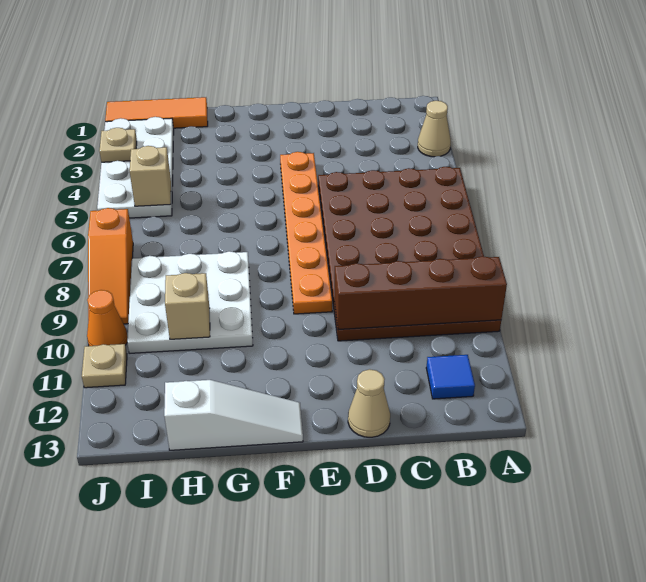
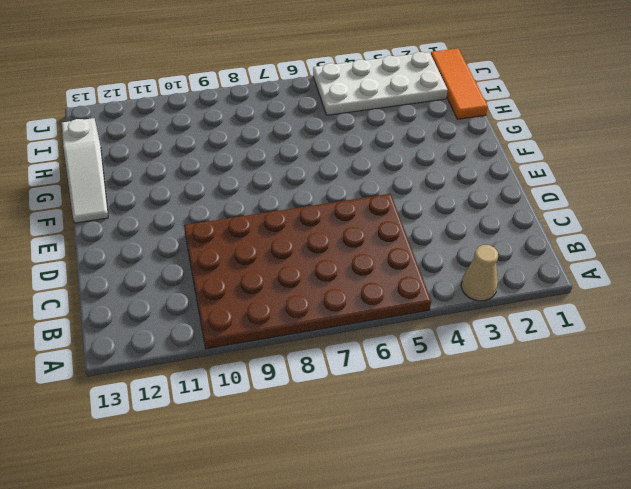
none -> blue tile B12 level 1
none -> tan cone D13 level 1
none -> orange plate E4:E9 level 1

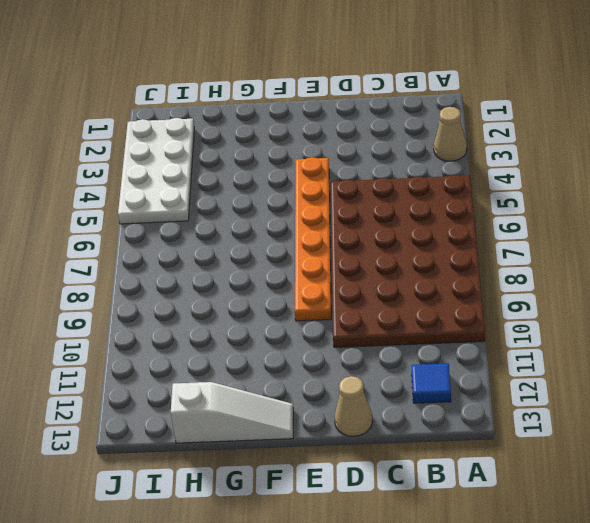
none -> white plate G8:I10 level 1
none -> orange tile H1:J1 level 1
none -> orange slope J7:J9 level 1 top 7

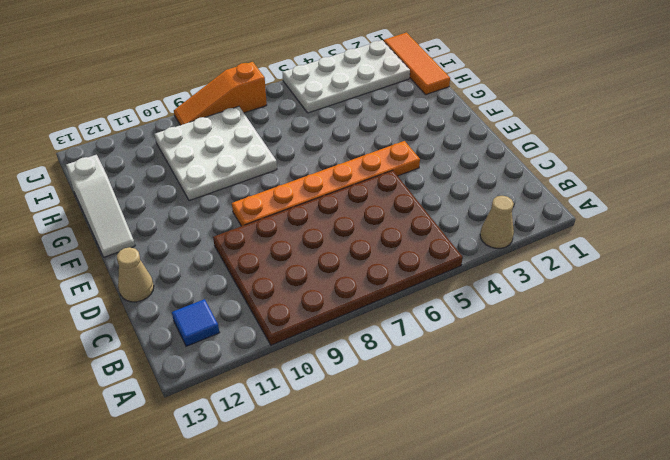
none -> orange cone J10 level 1
none -> tan plate J11 level 1
none -> brown brick A10:D10 level 2

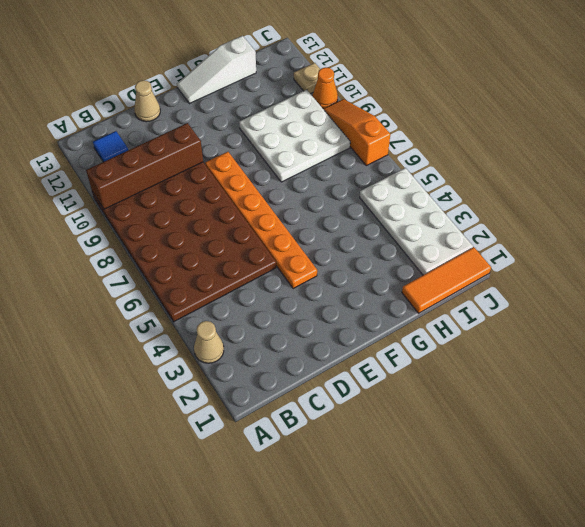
none -> tan brick H10 level 2
none -> tan brick I5 level 2
none -> tan plate J3 level 2

